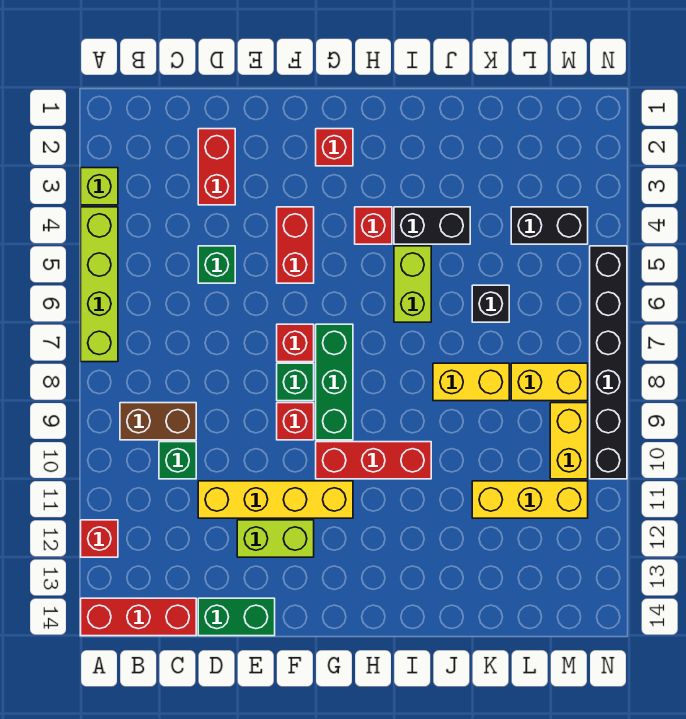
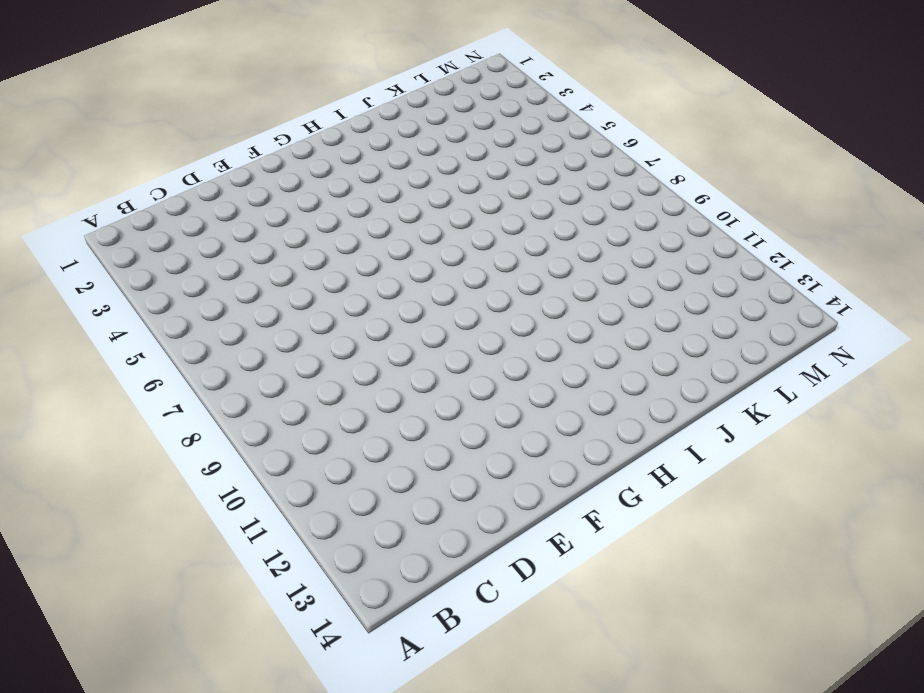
none -> lime brick A3 level 1
none -> lime brick A4:A7 level 1
none -> red brick A12 level 1

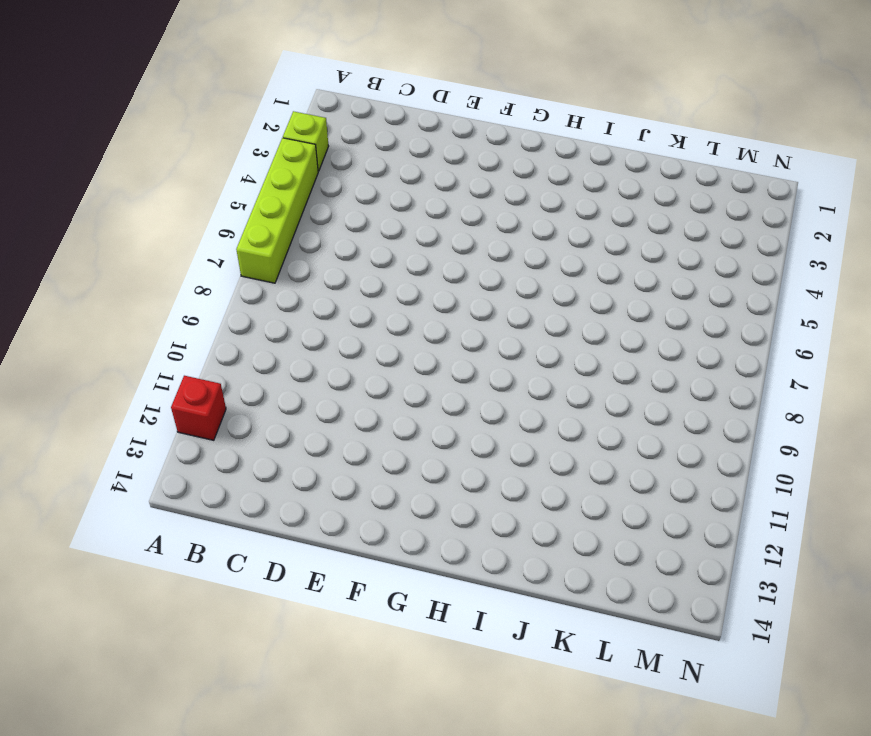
none -> red brick A14:C14 level 1
none -> brown brick B9:C9 level 1
none -> green brick C10 level 1

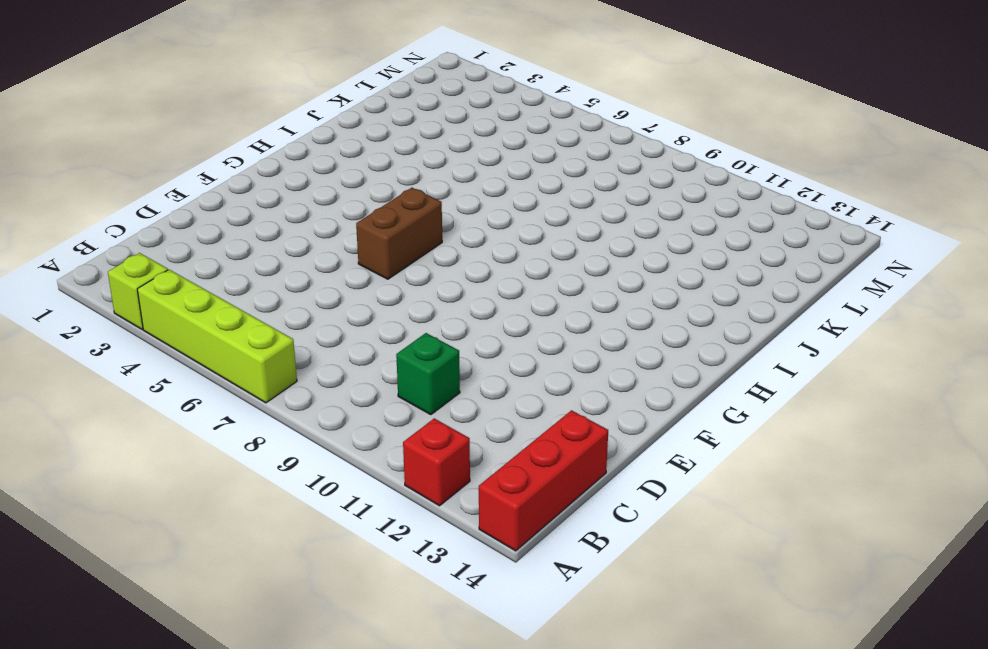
brown brick F6:G6 level 1 -> brown brick B9:C9 level 1
none -> red brick D2:D3 level 1
none -> green brick D5 level 1
none -> yellow brick D11:G11 level 1

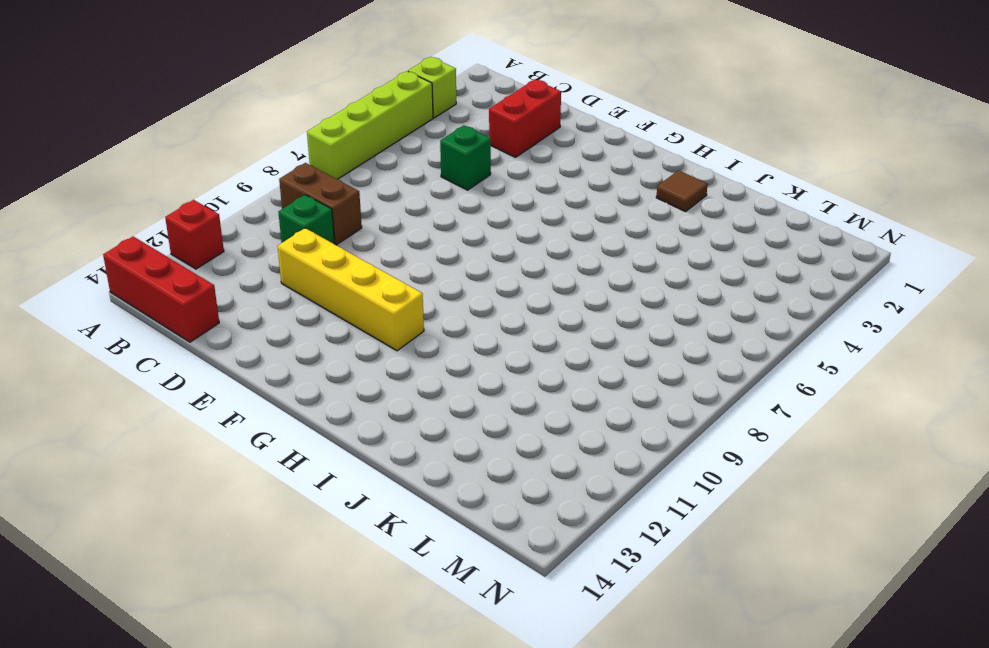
brown tile I2 level 1 -> none
none -> green brick D14:E14 level 1
none -> lime brick E12:F12 level 1
none -> red brick F4:F5 level 1

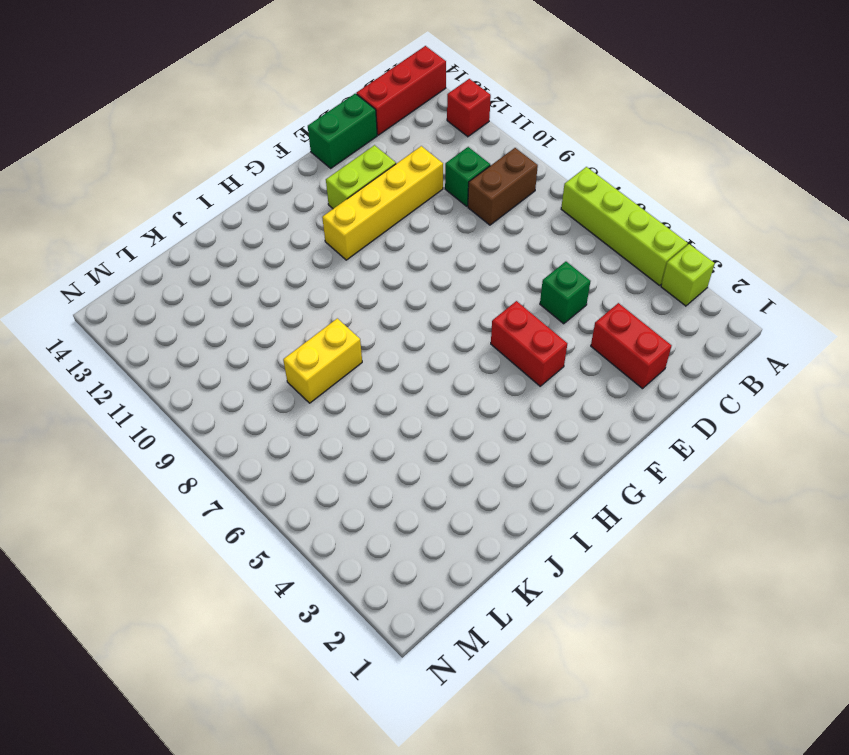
none -> red brick F7 level 1
none -> green brick F8 level 1
none -> red brick F9 level 1

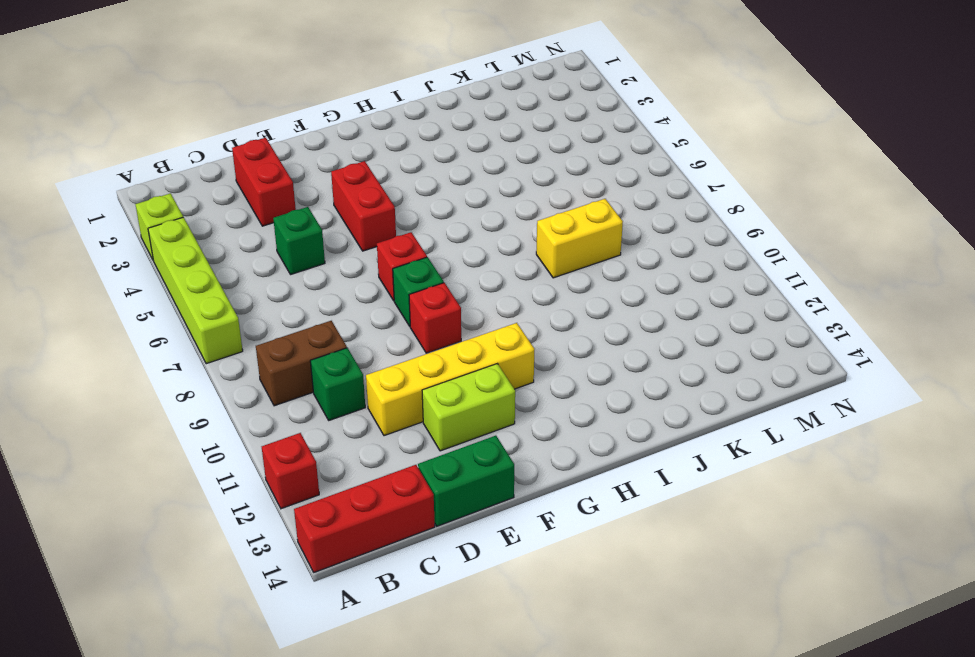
none -> red brick G2 level 1
none -> green brick G7:G9 level 1
none -> red brick G10:I10 level 1

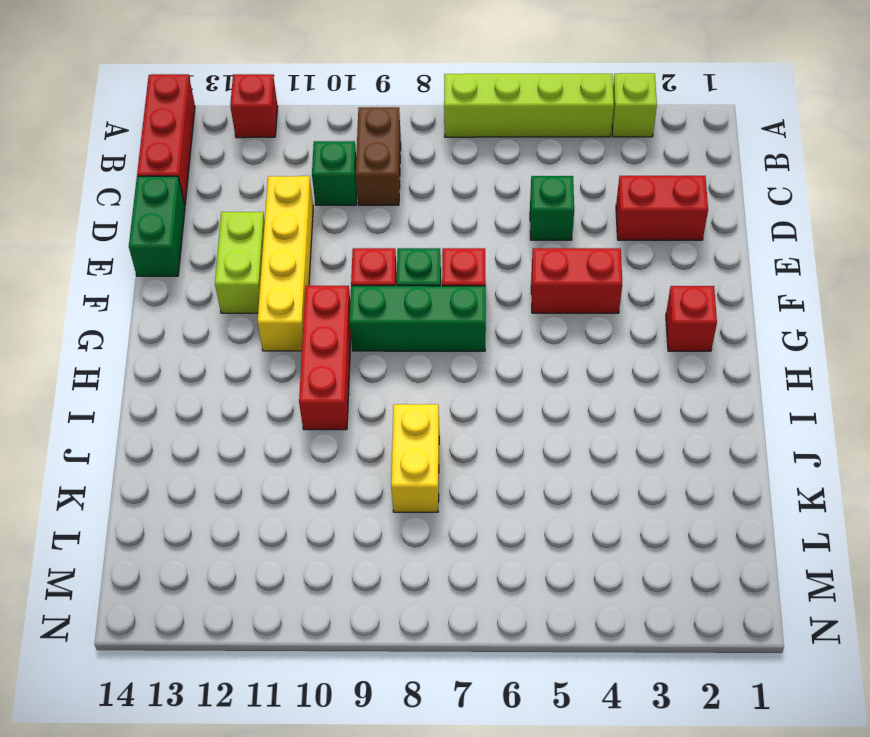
none -> red brick H4 level 1
none -> black brick I4:J4 level 1
none -> lime brick I5:I6 level 1

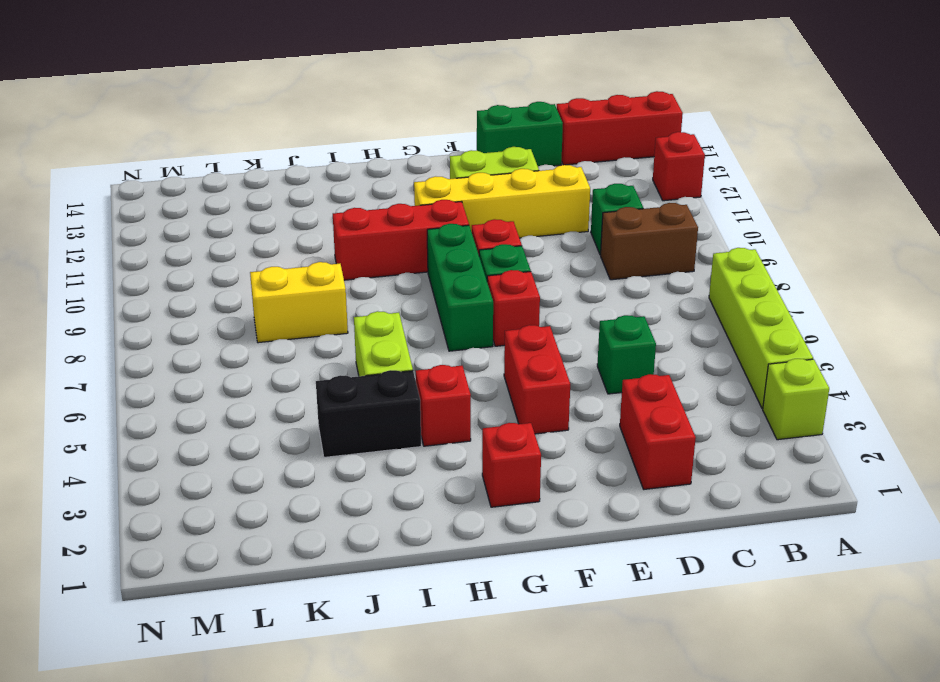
none -> black brick K6 level 1
none -> yellow brick K11:M11 level 1
none -> black brick L4:M4 level 1

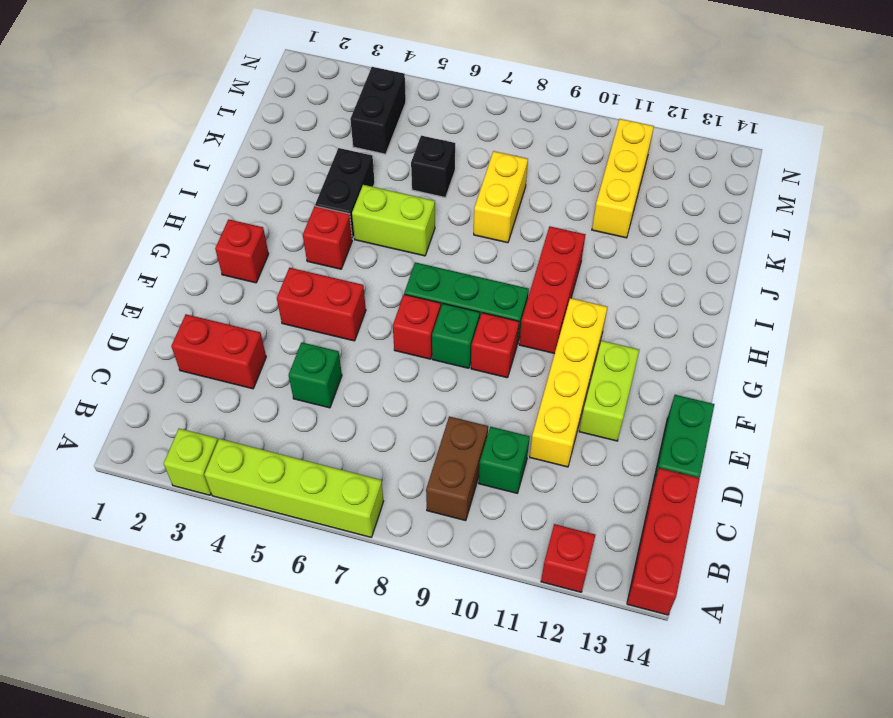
none -> yellow brick L8:M8 level 1
none -> yellow brick M9:M10 level 1
none -> black brick N5:N10 level 1

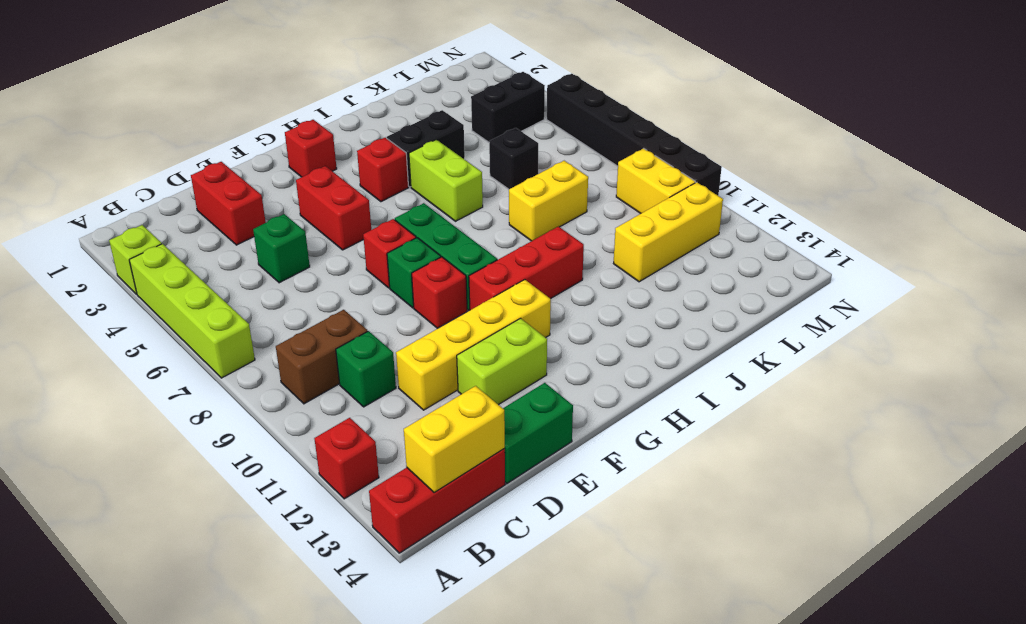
yellow brick B14:C14 level 2 -> yellow brick L8:M8 level 1

